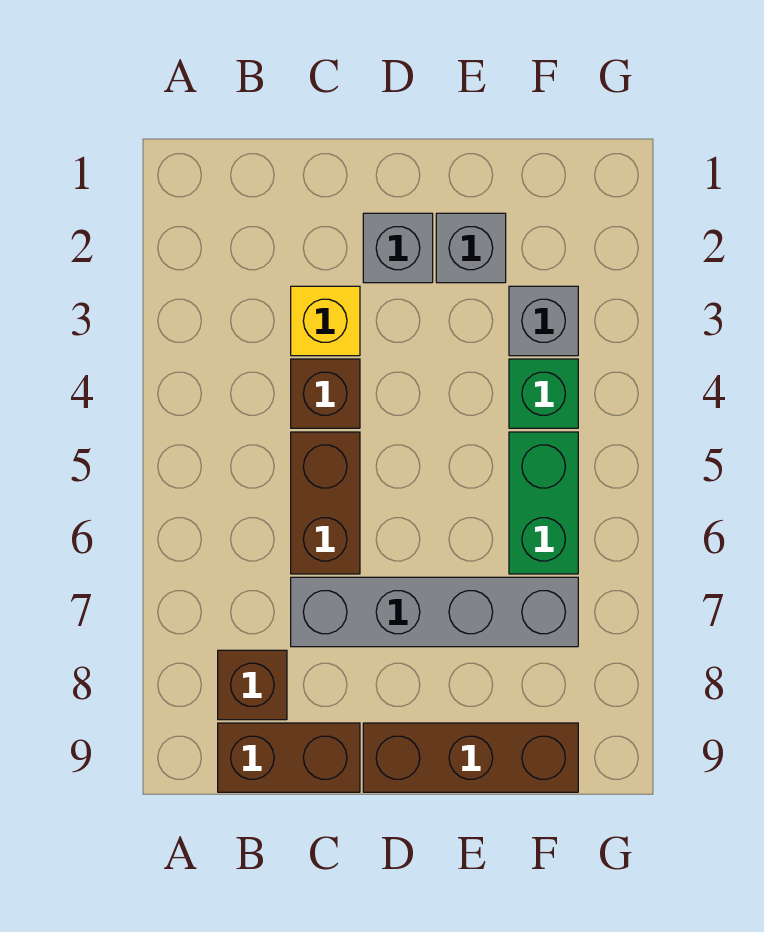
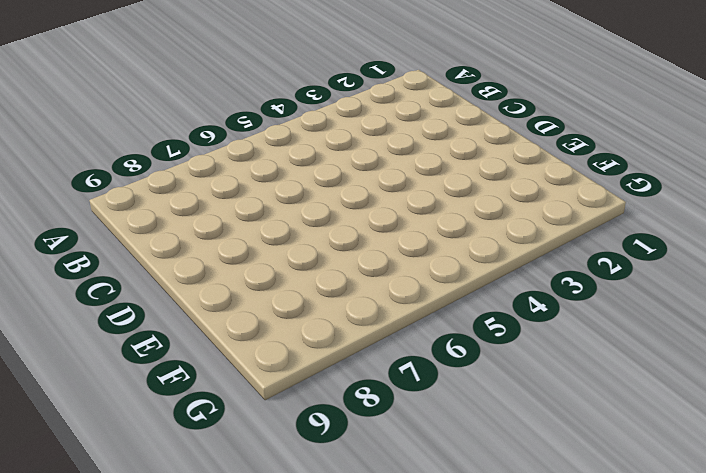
none -> brown brick B8 level 1
none -> brown brick B9:C9 level 1
none -> yellow brick C3 level 1

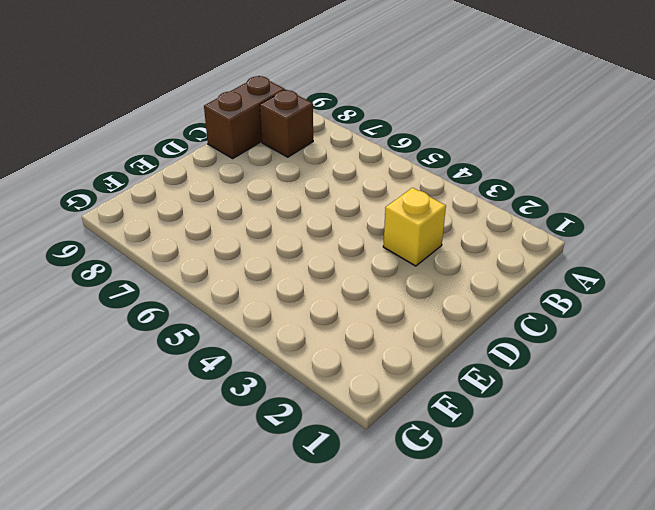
none -> brown brick C4 level 1
none -> brown brick C5:C6 level 1
none -> grey brick C7:F7 level 1

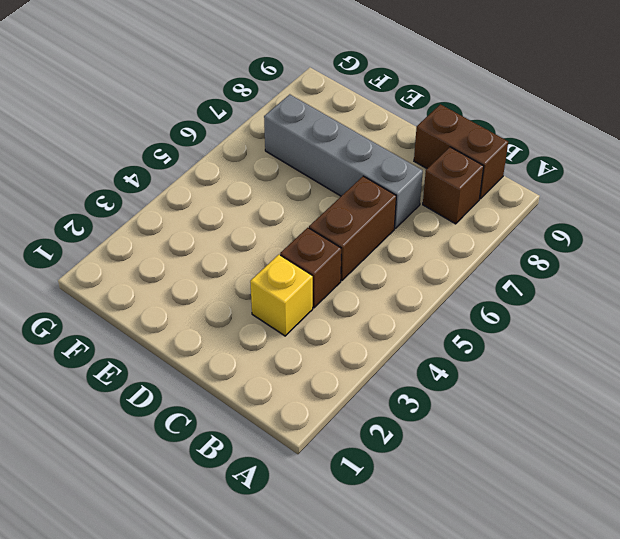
none -> grey brick D2 level 1
none -> brown brick D9:F9 level 1
none -> grey brick E2 level 1

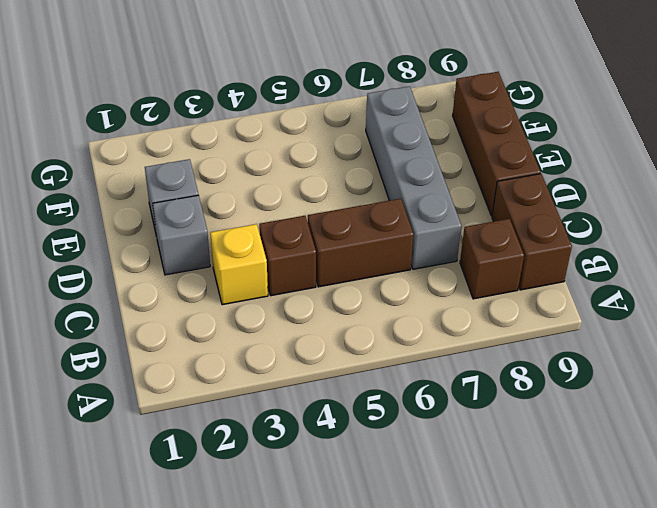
none -> grey brick F3 level 1
none -> green brick F4 level 1
none -> green brick F5:F6 level 1

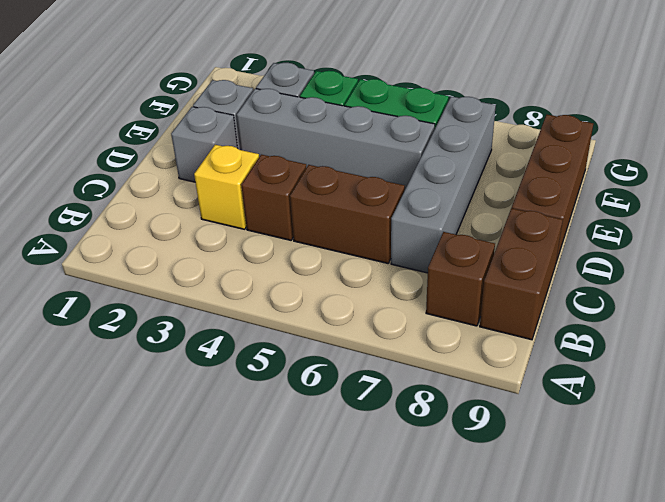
grey brick E3:E6 level 1 -> none

